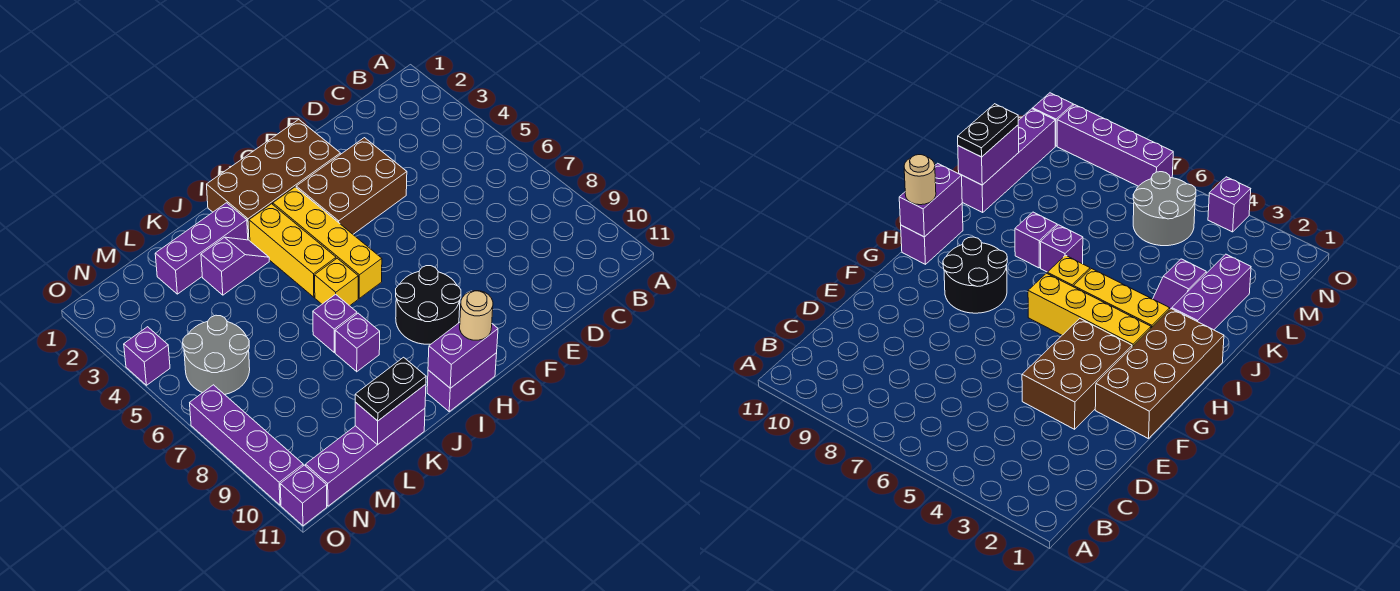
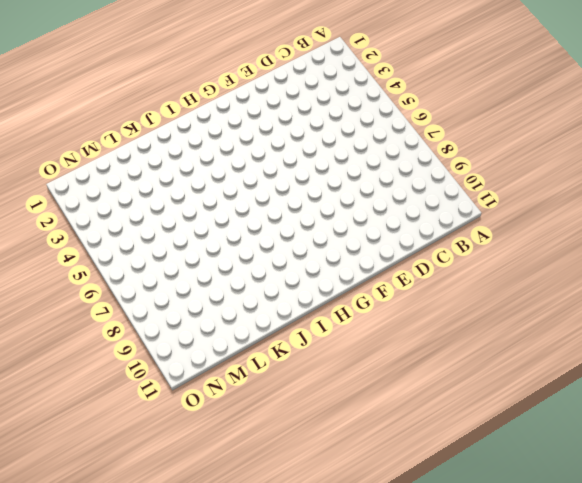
none -> brown brick E3:G4 level 1
none -> brown brick F1:I2 level 1
none -> black round brick G8:H9 level 1

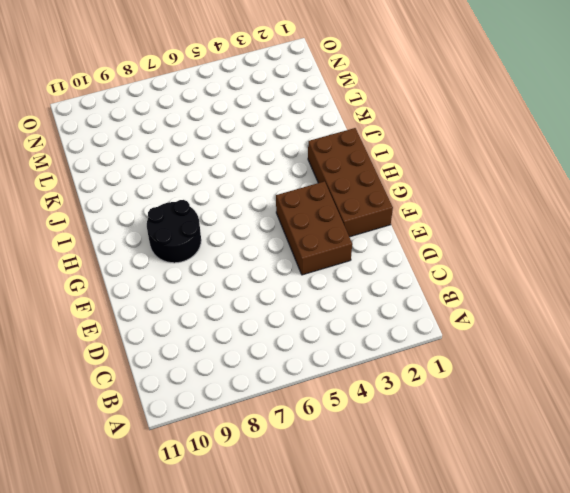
none -> yellow brick H3:H6 level 1
none -> purple brick H11:I11 level 1
none -> yellow brick I3:I5 level 1

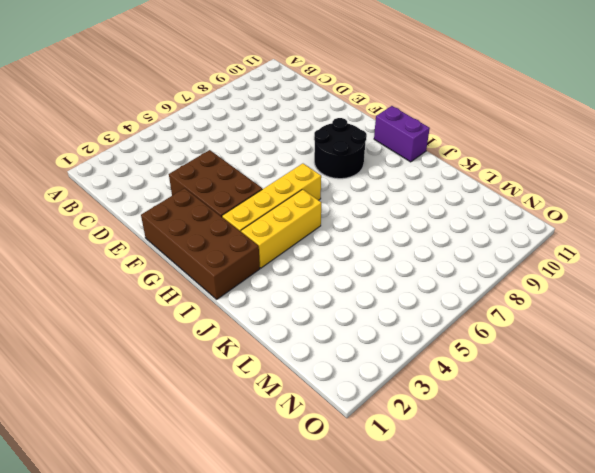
none -> yellow brick I6 level 1
none -> purple brick J2:L2 level 1
none -> purple slope J3:K3 level 1 top K

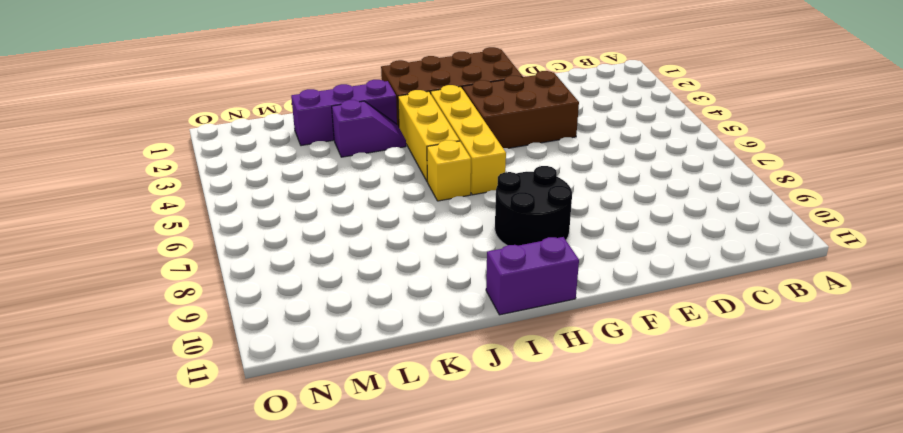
none -> purple brick J7 level 1
none -> purple brick J8 level 1
none -> purple brick K11:N11 level 1

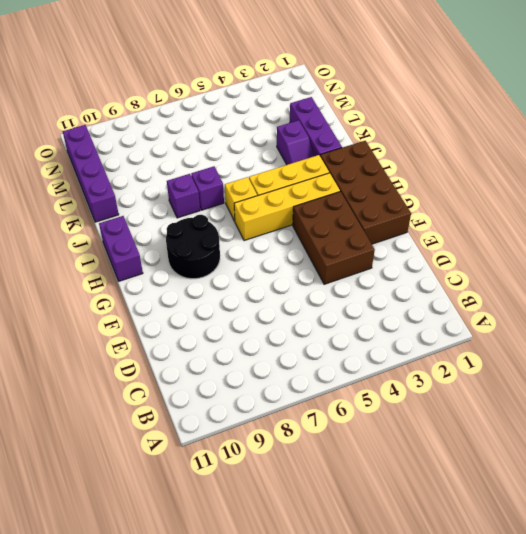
none -> grey round brick M5:N6 level 1
none -> purple brick O4 level 1
none -> purple brick O7:O10 level 1

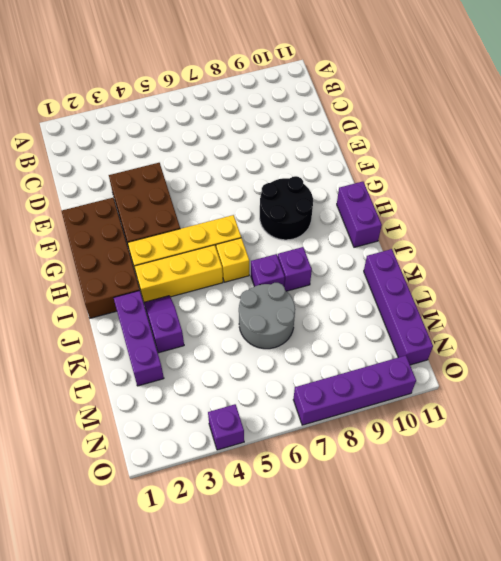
grey round brick K6:L7 level 1 -> grey round brick M5:N6 level 1
none -> purple brick O11 level 1
none -> purple brick H11:I11 level 2
none -> purple brick K11:L11 level 2

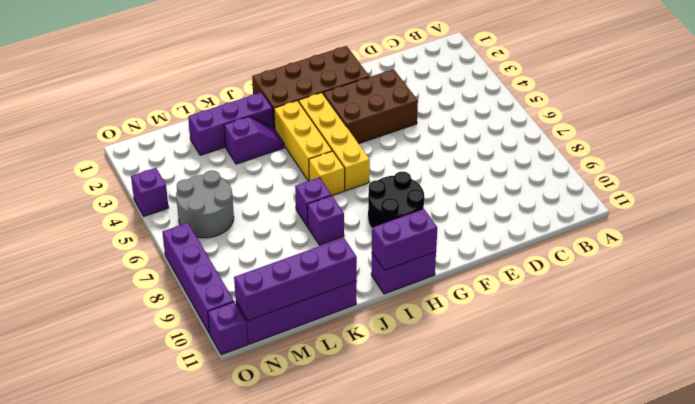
purple brick K11:N11 level 2 -> purple brick K11:L11 level 2
none -> tan round brick H11 level 3
none -> black plate K11:L11 level 3

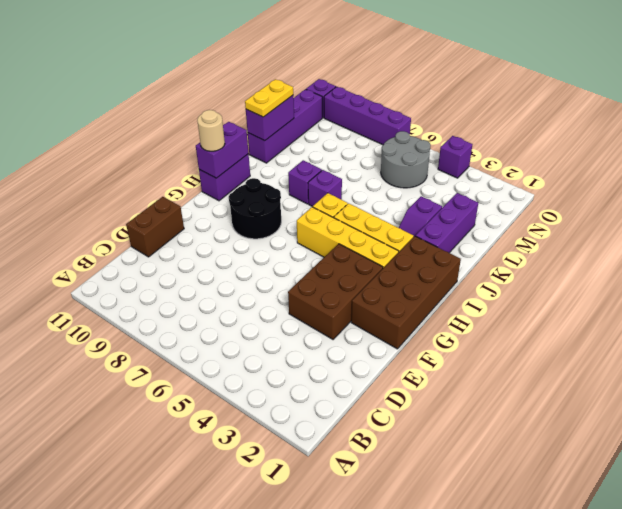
brown brick D11:E11 level 1 -> none
yellow plate K11:L11 level 3 -> black plate K11:L11 level 3

